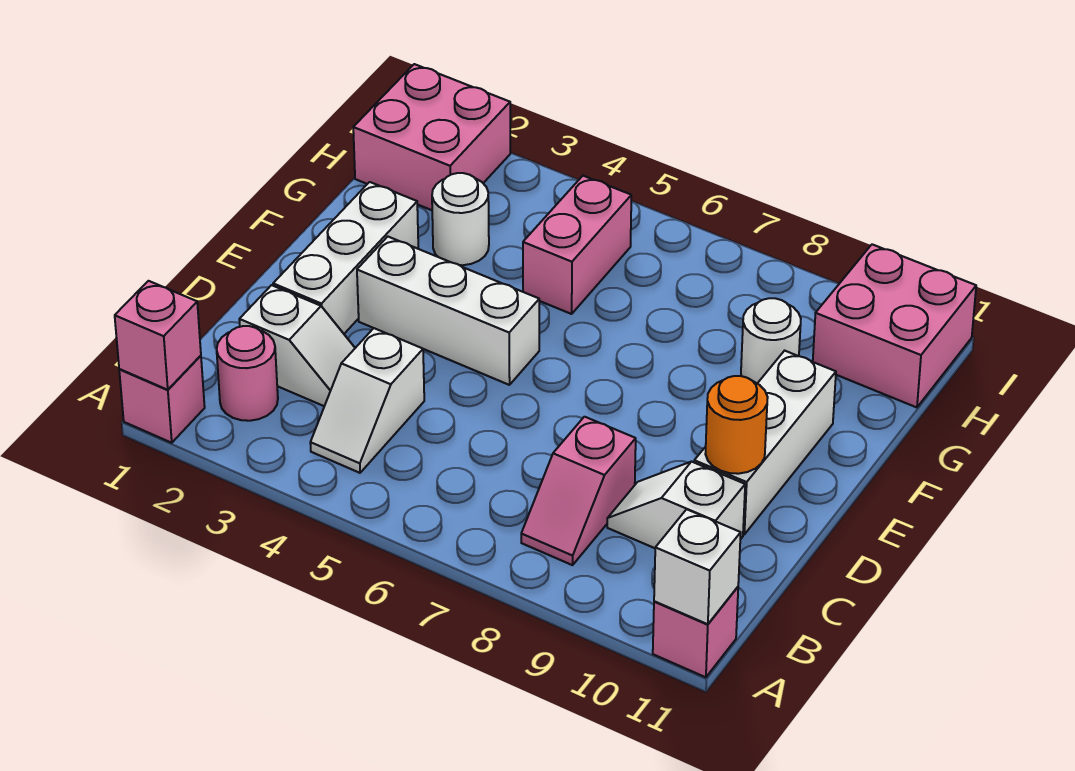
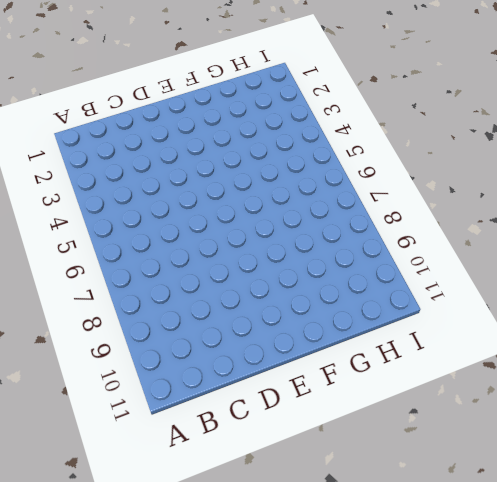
none -> pink brick A1 level 1
none -> pink brick A11 level 1
none -> pink round brick B2 level 1

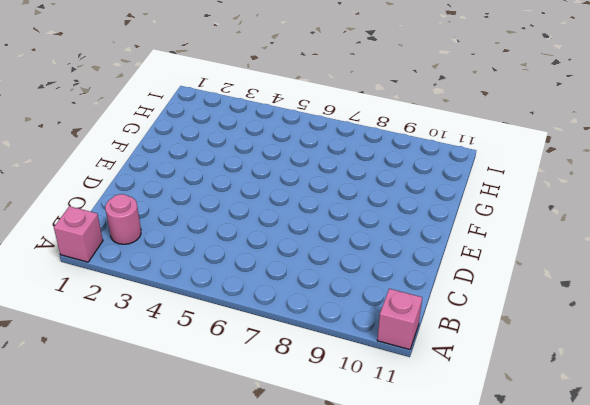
none -> white slope B4:C4 level 1 top C
none -> pink slope B8:C8 level 1 top C
none -> white slope C2:C3 level 1 top 2

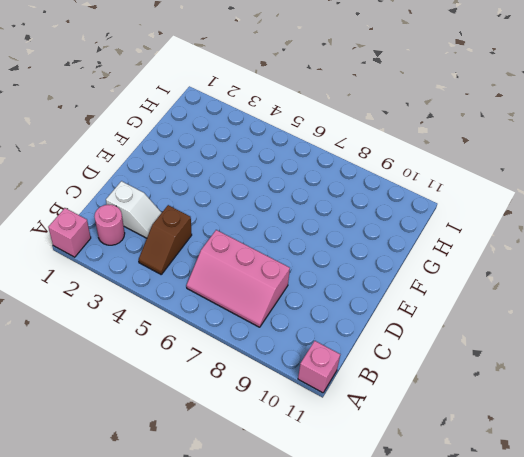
brown slope B4:C4 level 1 top C -> white slope B4:C4 level 1 top C
pink slope B6:C8 level 1 top C -> pink slope B8:C8 level 1 top C
none -> white slope C9:C10 level 1 top 10
none -> white brick D2:F2 level 1
none -> white brick D10:F10 level 1

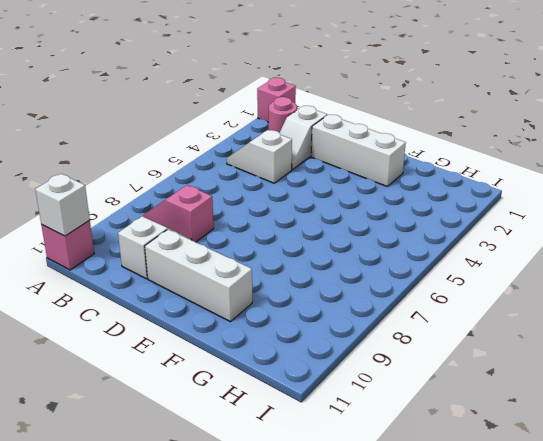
none -> white brick E3:E5 level 1
none -> white round brick G3 level 1
none -> pink brick G5:H5 level 1

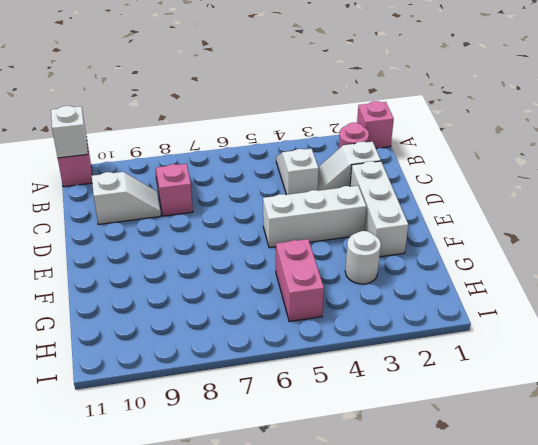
none -> white brick D10:F10 level 1
none -> white round brick G9 level 1
none -> pink brick H1:I2 level 1

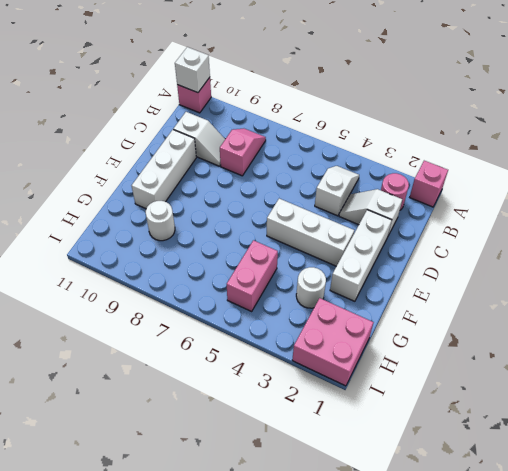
none -> pink brick H10:I11 level 1
none -> pink brick A1 level 2
none -> orange round brick D10 level 2

